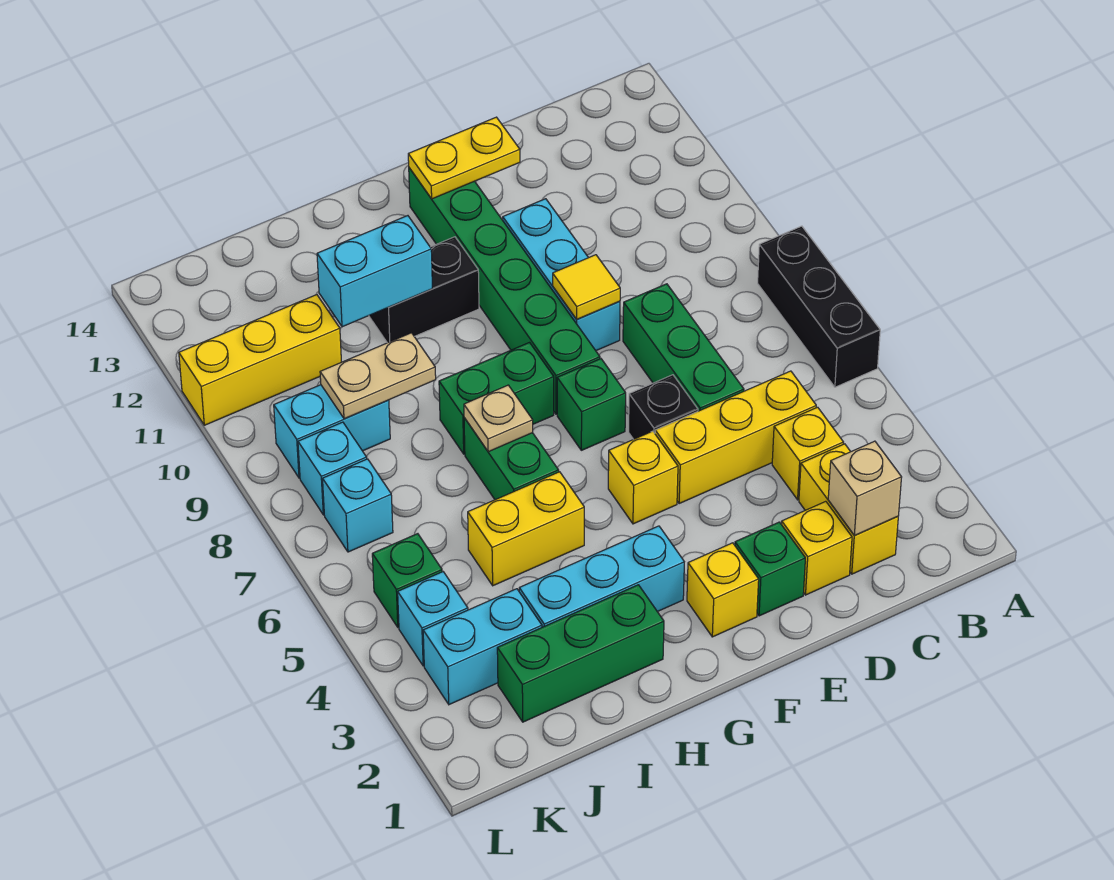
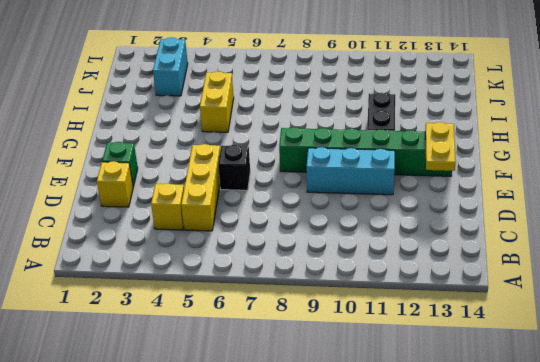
none -> black brick A6:A8 level 1
none -> yellow brick C2:C3 level 1
none -> green brick D6:D8 level 1
none -> yellow brick F2 level 1

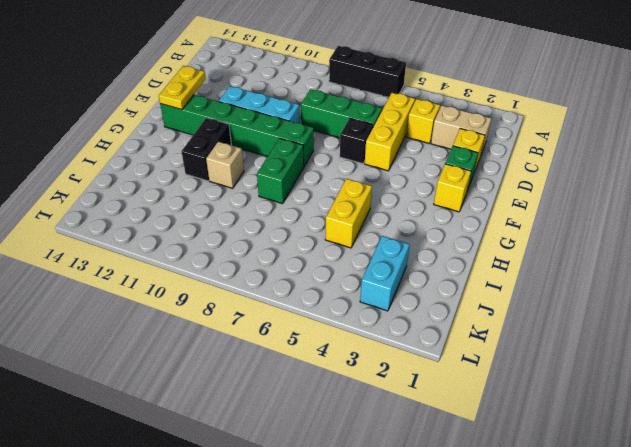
tan brick C2:C3 level 1 -> yellow brick C2:C3 level 1
tan brick H10 level 1 -> tan brick C2 level 2
none -> yellow brick F5 level 1
none -> green brick F7 level 1
none -> cyan brick G3:I3 level 1
none -> green brick H2:J2 level 1

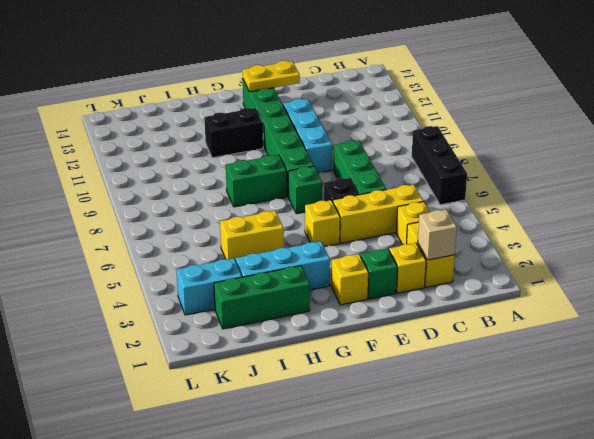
none -> green brick H6:H7 level 1
none -> cyan brick J9:K9 level 1
none -> yellow brick J11:L11 level 1
none -> cyan brick K4 level 1

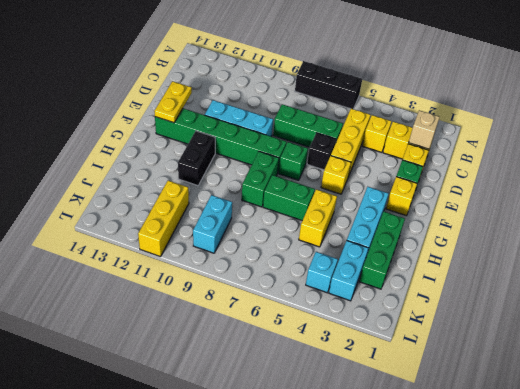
none -> green brick K5 level 1
none -> cyan brick K7 level 1
none -> cyan brick K8 level 1
none -> yellow tile E9 level 2

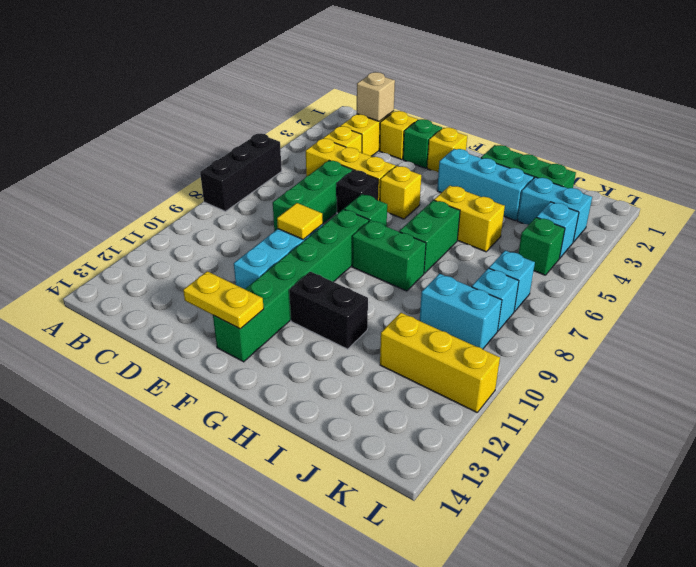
none -> tan plate H7 level 2
none -> cyan brick H11:I11 level 2
none -> tan plate I9:J9 level 2

